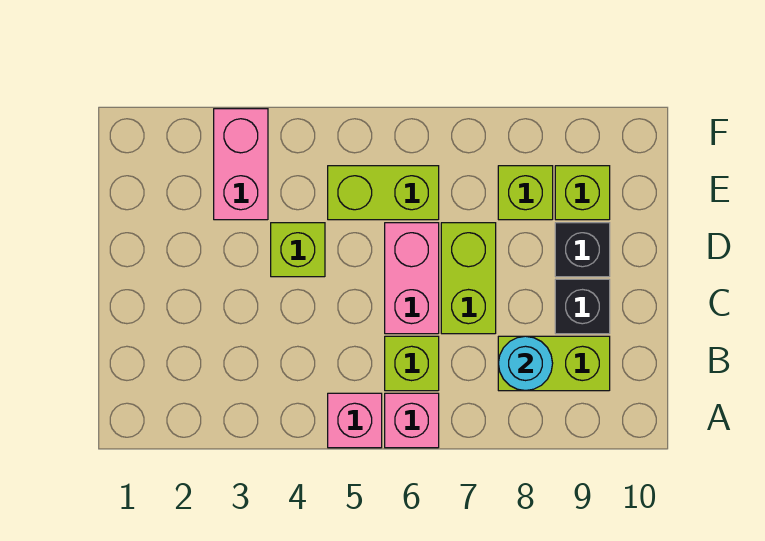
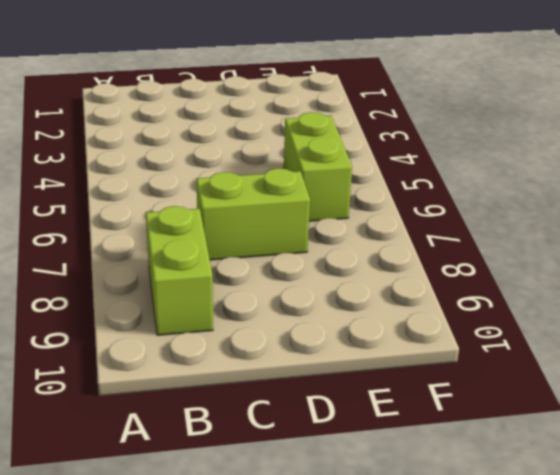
none -> pink brick A5 level 1
none -> pink brick A6 level 1
none -> lime brick B6 level 1

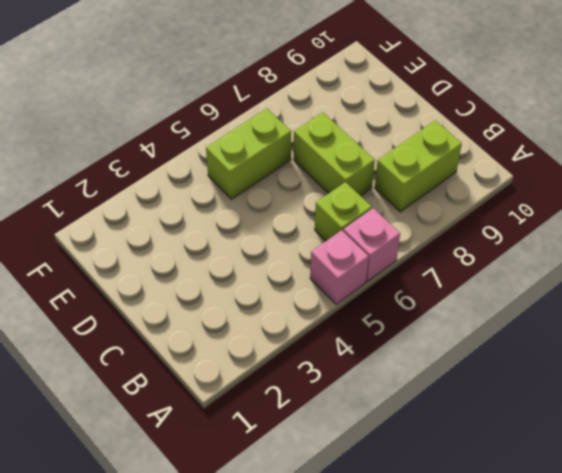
none -> pink brick C6:D6 level 1
none -> black brick C9 level 1
none -> lime brick D4 level 1

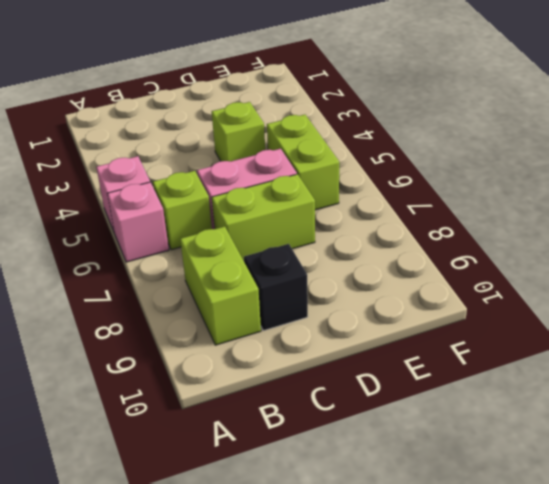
none -> black brick D9 level 1
none -> pink brick E3:F3 level 1
none -> lime brick E8 level 1

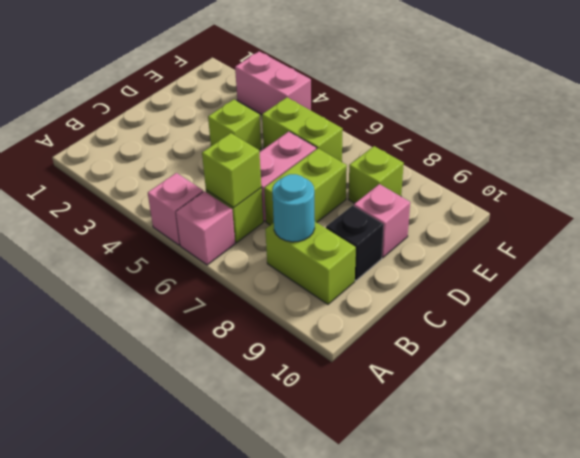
lime brick B6 level 2 -> lime brick E9 level 1
pink brick D9 level 1 -> black brick D9 level 1
pink brick F3:F4 level 1 -> pink brick E3:F3 level 1

